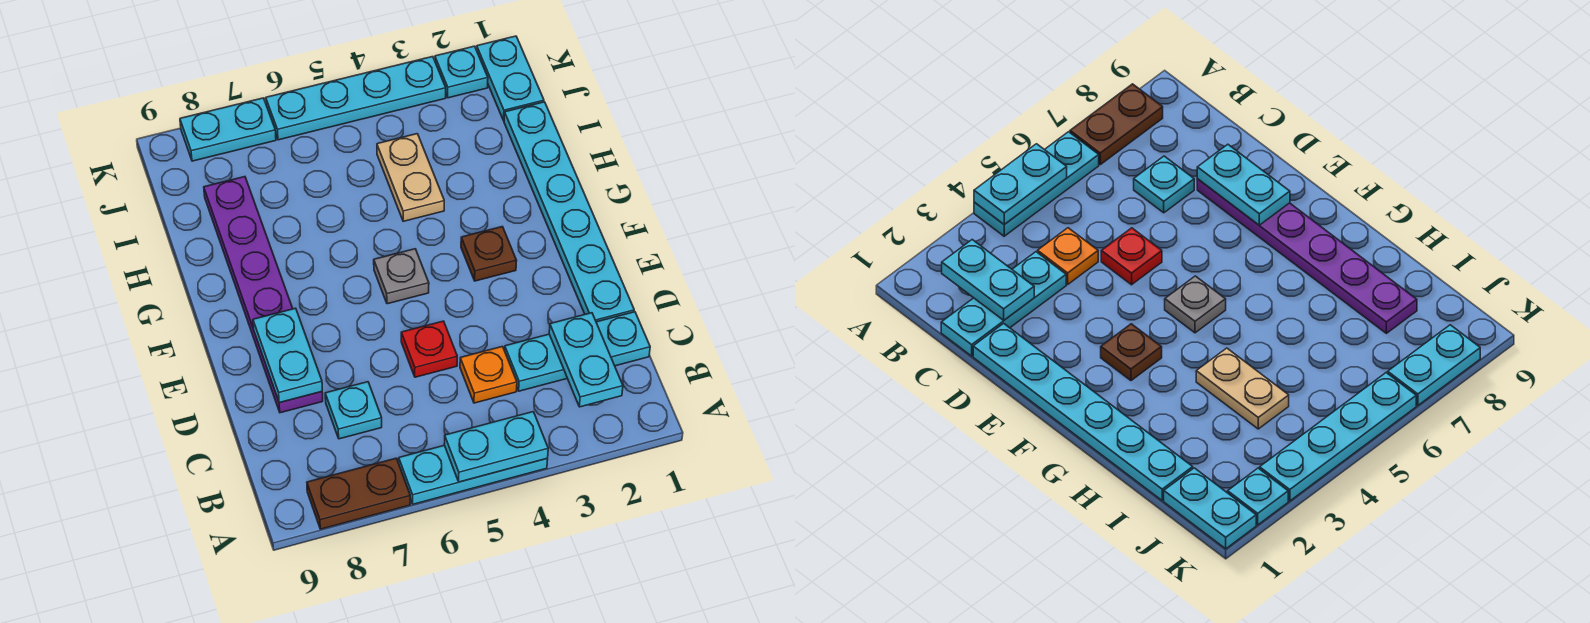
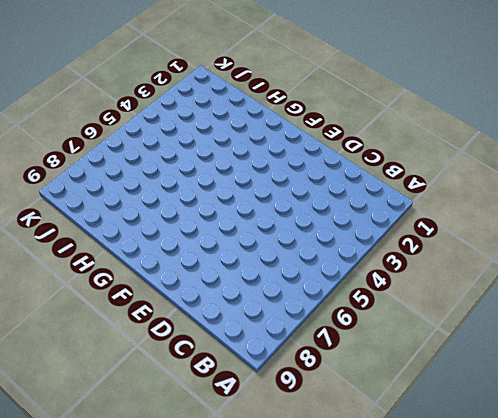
none -> cyan plate A4:A6 level 1
none -> brown plate A7:A8 level 1
none -> cyan plate C1:C3 level 1

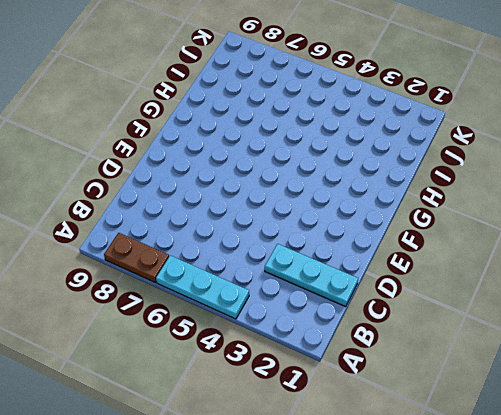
none -> orange plate C4 level 1
none -> cyan plate C7 level 1
none -> cyan plate D1:I1 level 1

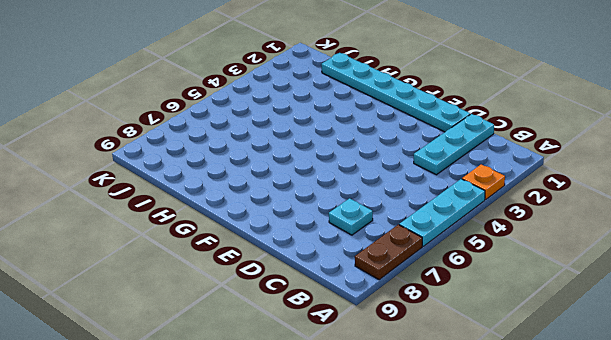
orange plate A3 level 1 -> orange plate C4 level 1
none -> red plate D5 level 1
none -> purple plate D8:I8 level 1
none -> brown plate F3 level 1

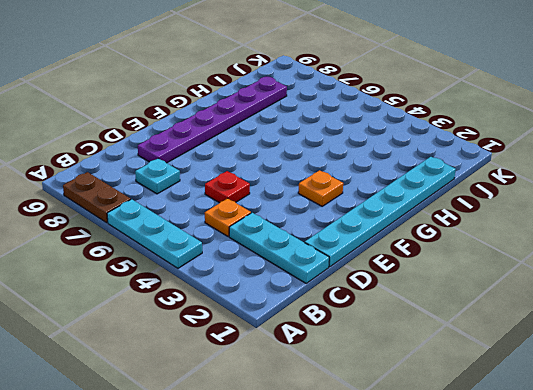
orange plate F3 level 1 -> brown plate F3 level 1
none -> grey plate F5 level 1
none -> tan plate H4:I4 level 1
none -> cyan plate J1:K1 level 1

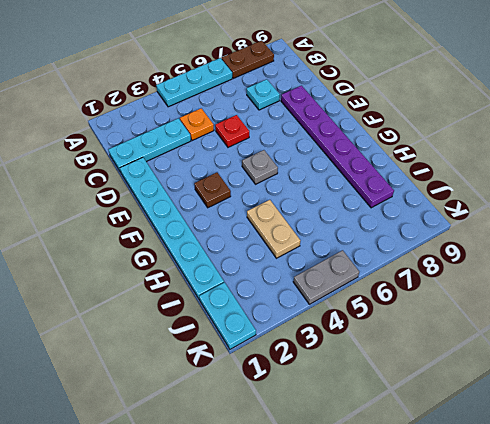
grey plate K4:K5 level 1 -> cyan plate K3:K6 level 1
none -> cyan plate K2 level 1
none -> cyan plate K7:K8 level 1
none -> cyan plate A4:A5 level 2

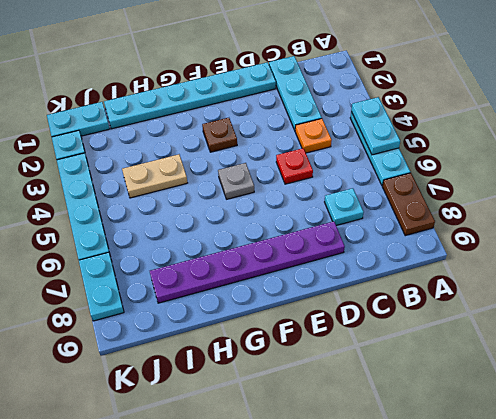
none -> cyan plate B2:C2 level 2
none -> cyan plate D8:E8 level 2

